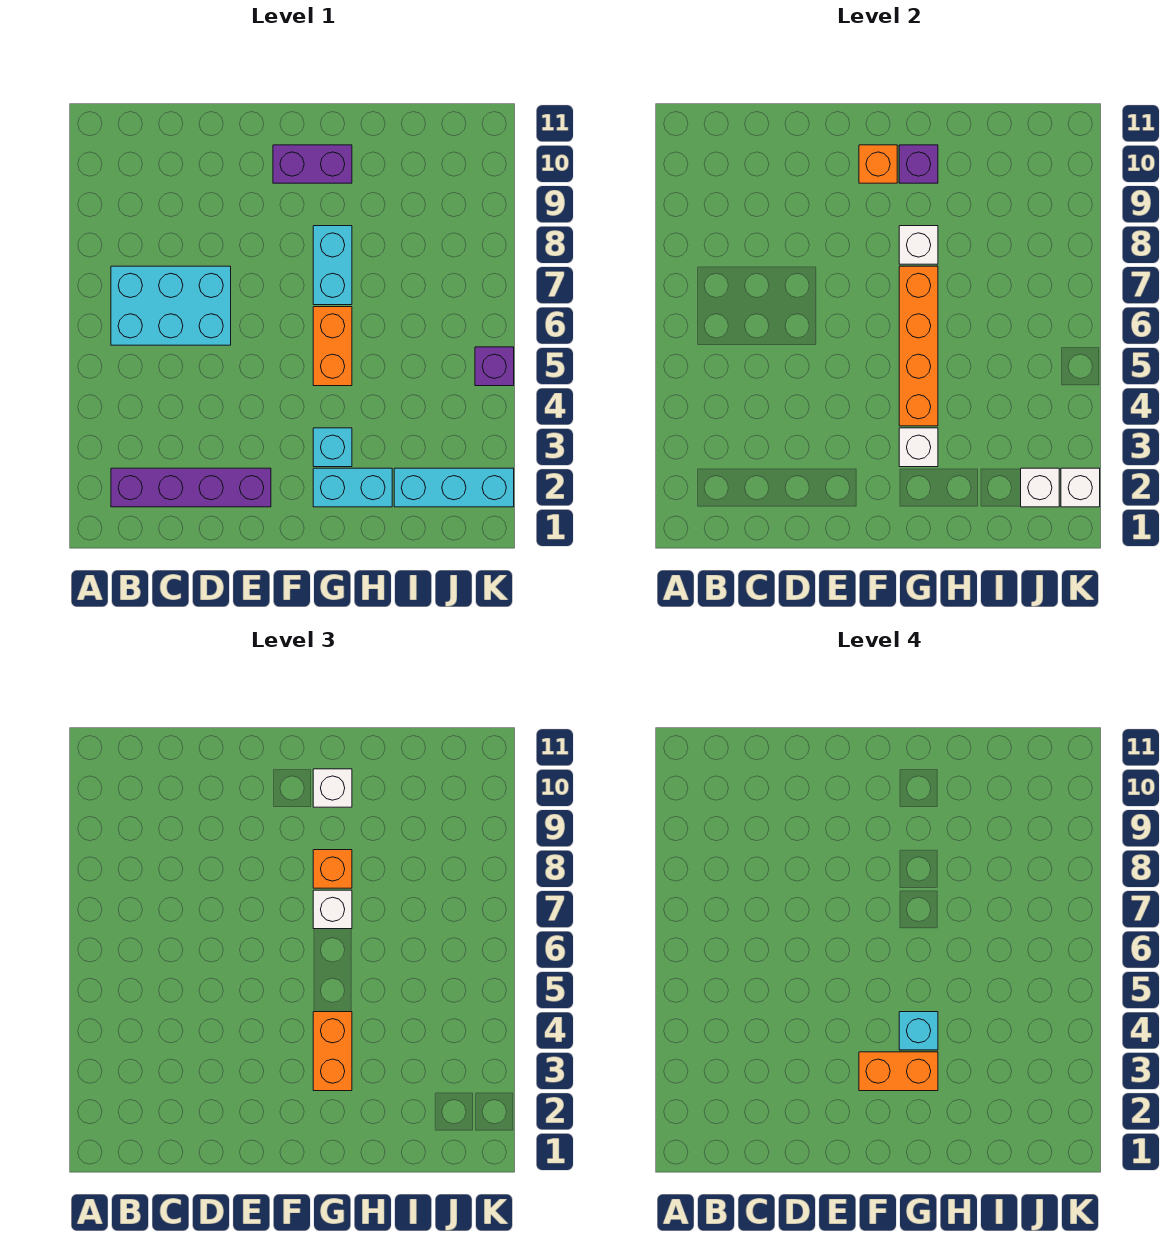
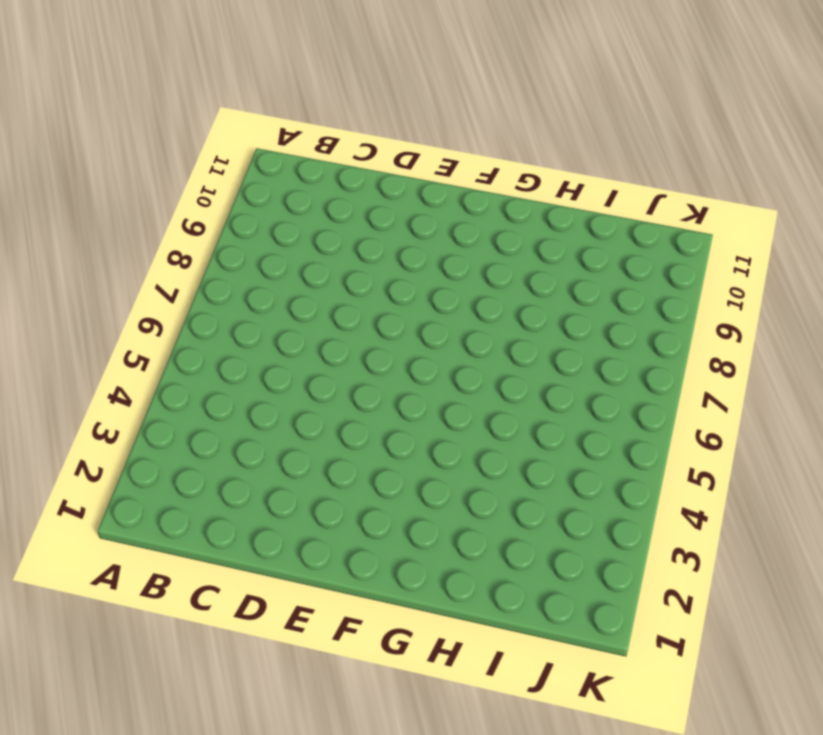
none -> purple brick B2:E2 level 1
none -> cyan brick B6:D7 level 1
none -> purple brick F10:G10 level 1

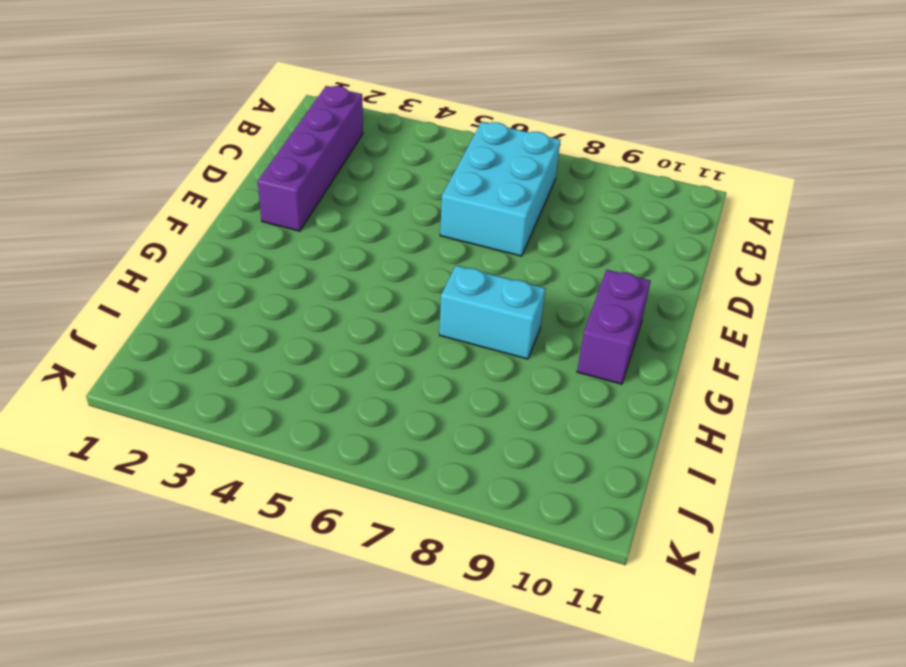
none -> cyan brick G2:H2 level 1
none -> cyan brick G3 level 1
none -> orange brick G5:G6 level 1

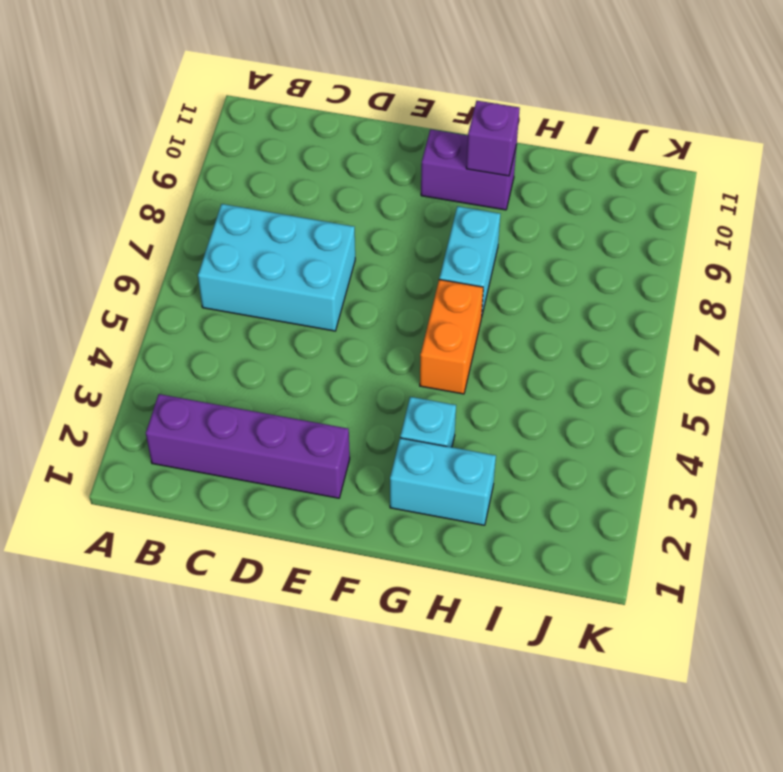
none -> cyan brick I2:K2 level 1
none -> purple brick K5 level 1
none -> orange brick F10 level 2

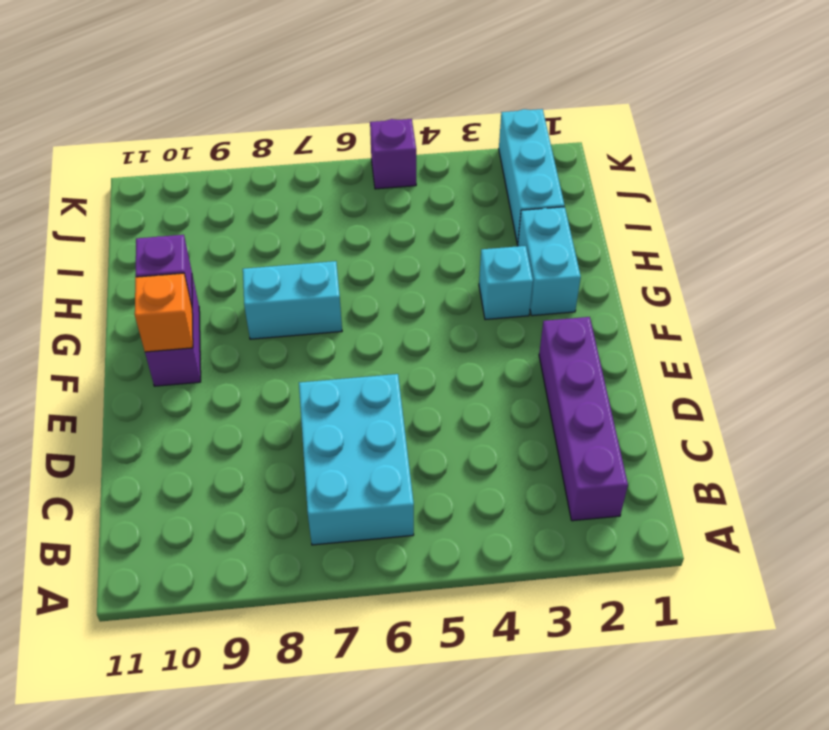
none -> orange brick G5:G6 level 1
none -> white brick G3 level 2
none -> orange brick G4:G7 level 2

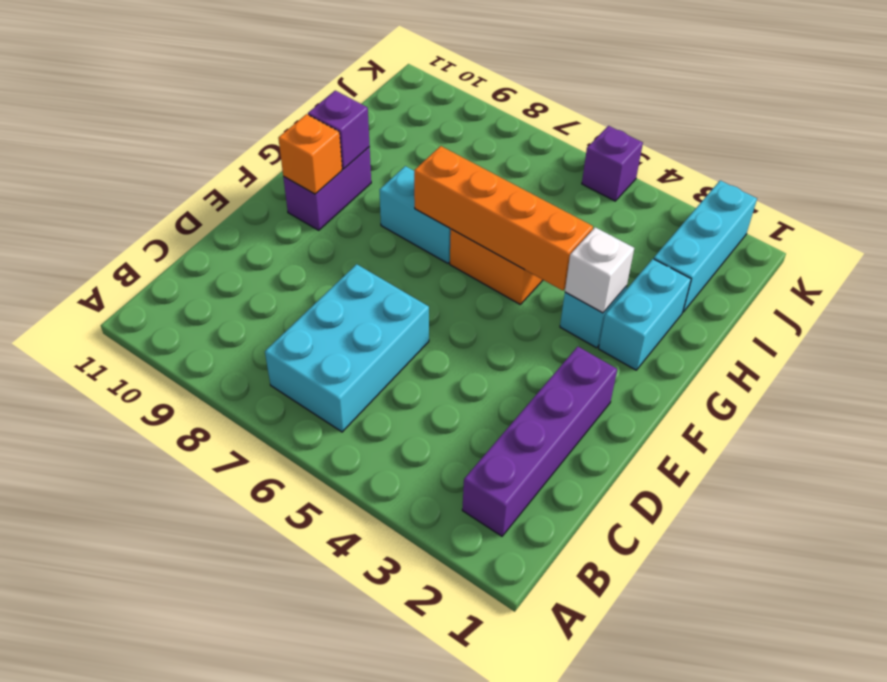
none -> white brick G8 level 2
none -> white brick J2 level 2
none -> white brick K2 level 2

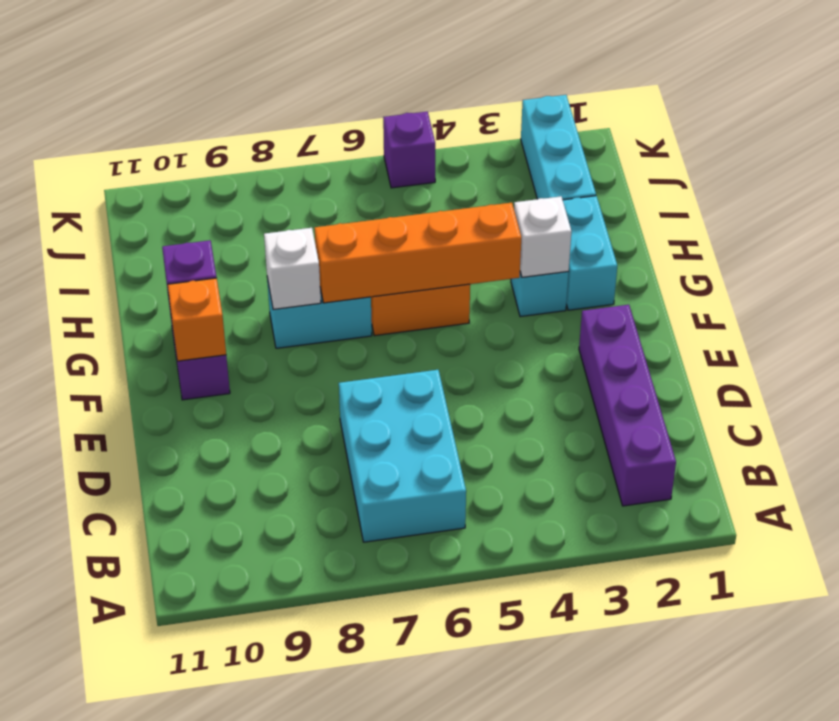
none -> white brick J2 level 2
none -> white brick K2 level 2
none -> orange brick G3:G4 level 3

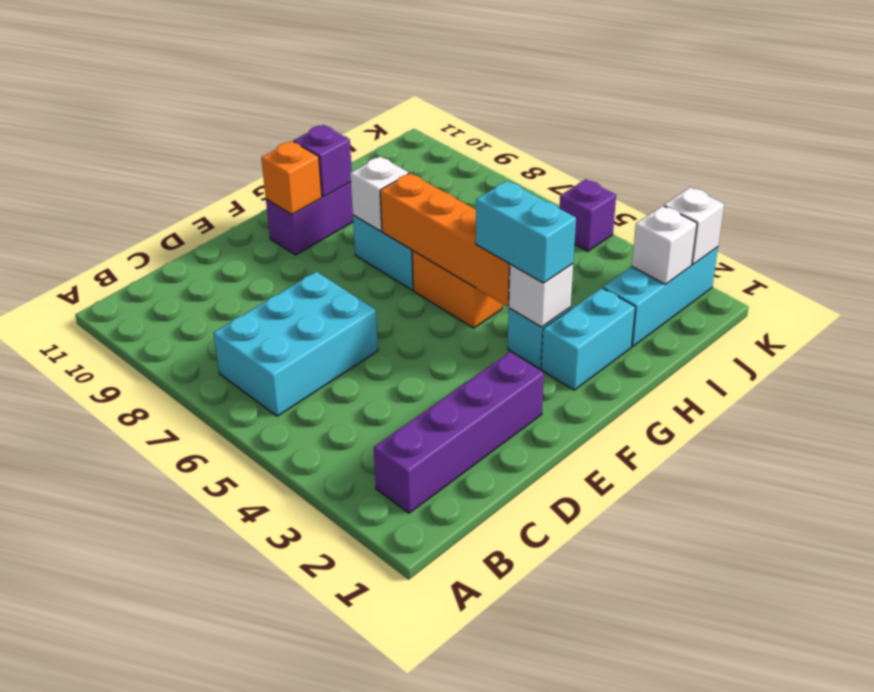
cyan brick G3:G4 level 3 -> orange brick G3:G4 level 3
none -> white brick G7 level 3
none -> orange brick G8 level 3
none -> white brick G10 level 3

